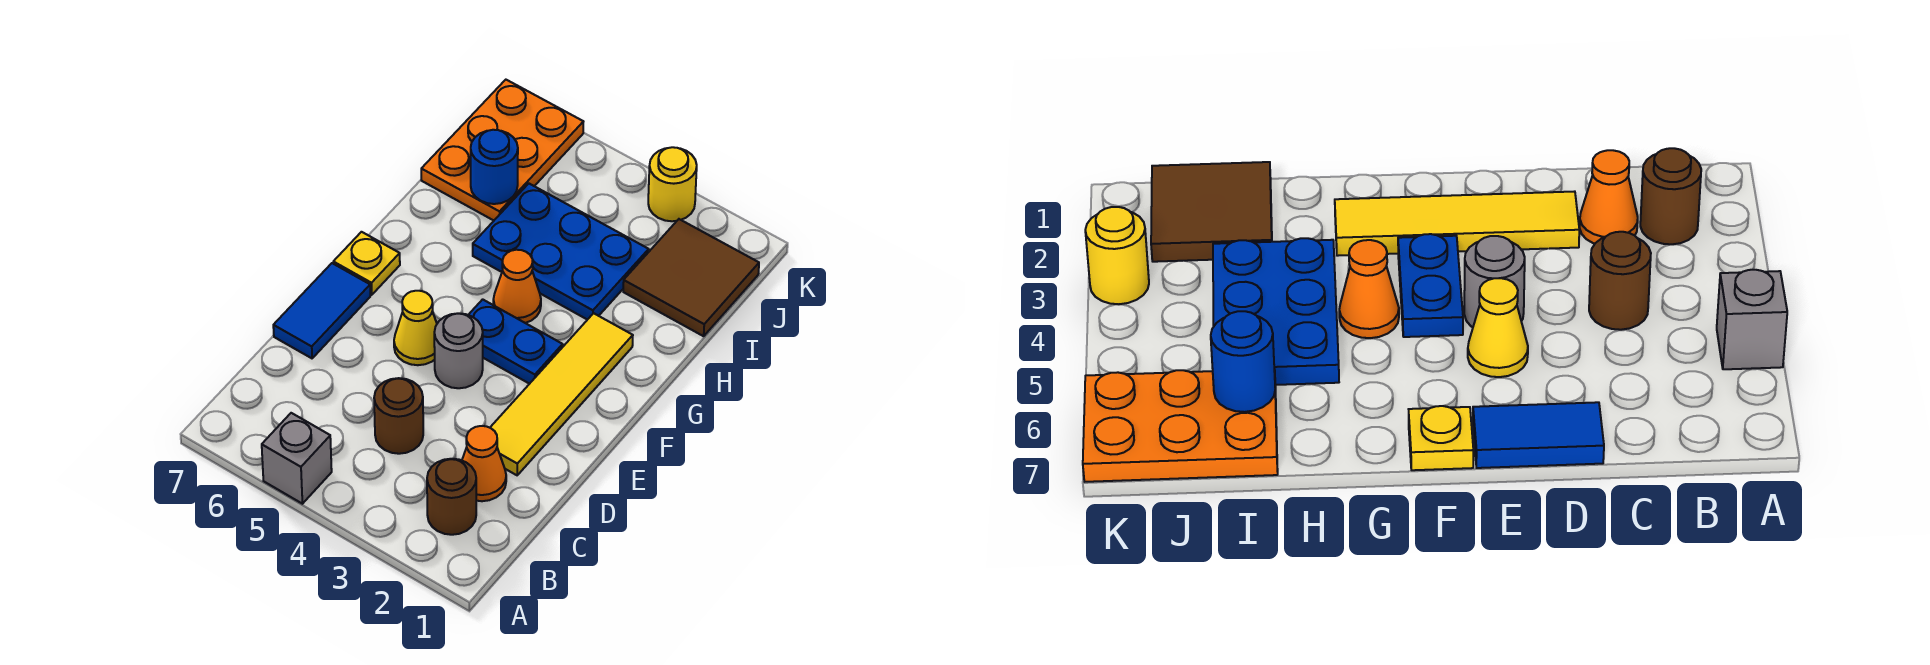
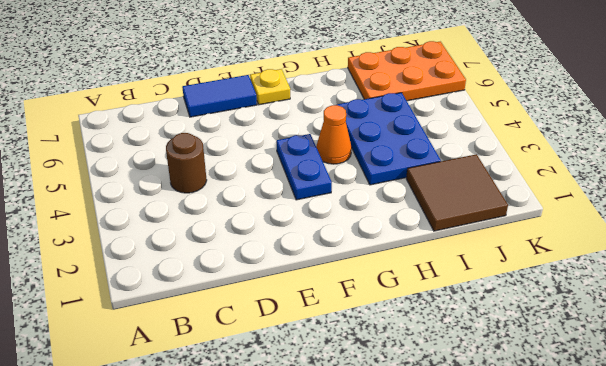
none -> grey brick A5 level 1
none -> brown round brick B2 level 1
none -> orange cone C2 level 1

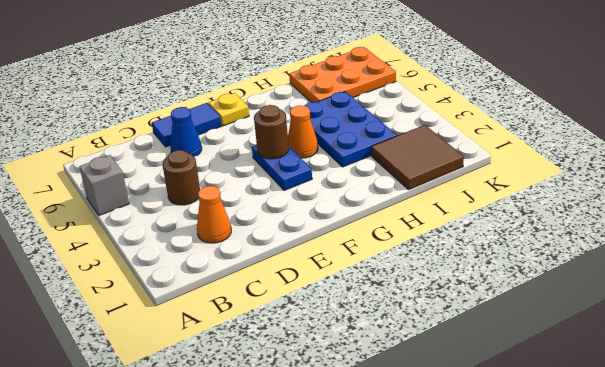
blue cone D6 level 1 -> none
brown round brick F4 level 2 -> brown round brick B2 level 1
none -> yellow tile D2:G2 level 1
none -> grey round brick E4 level 1
none -> yellow cone E5 level 1

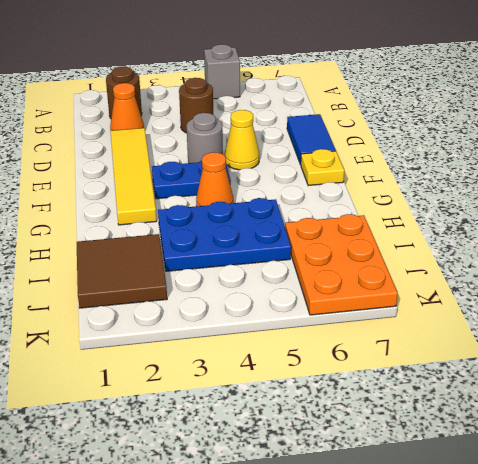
none -> yellow round brick K3 level 1
none -> blue round brick I6 level 2

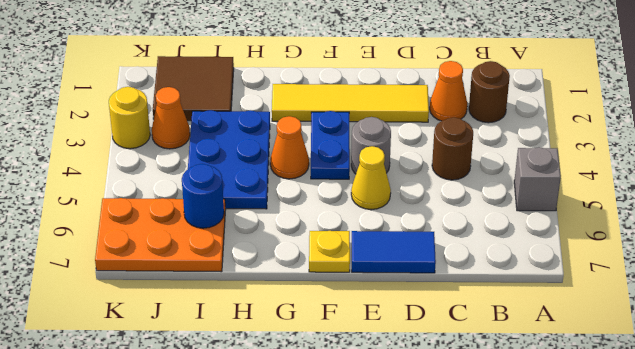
orange cone J3 level 1 -> none

